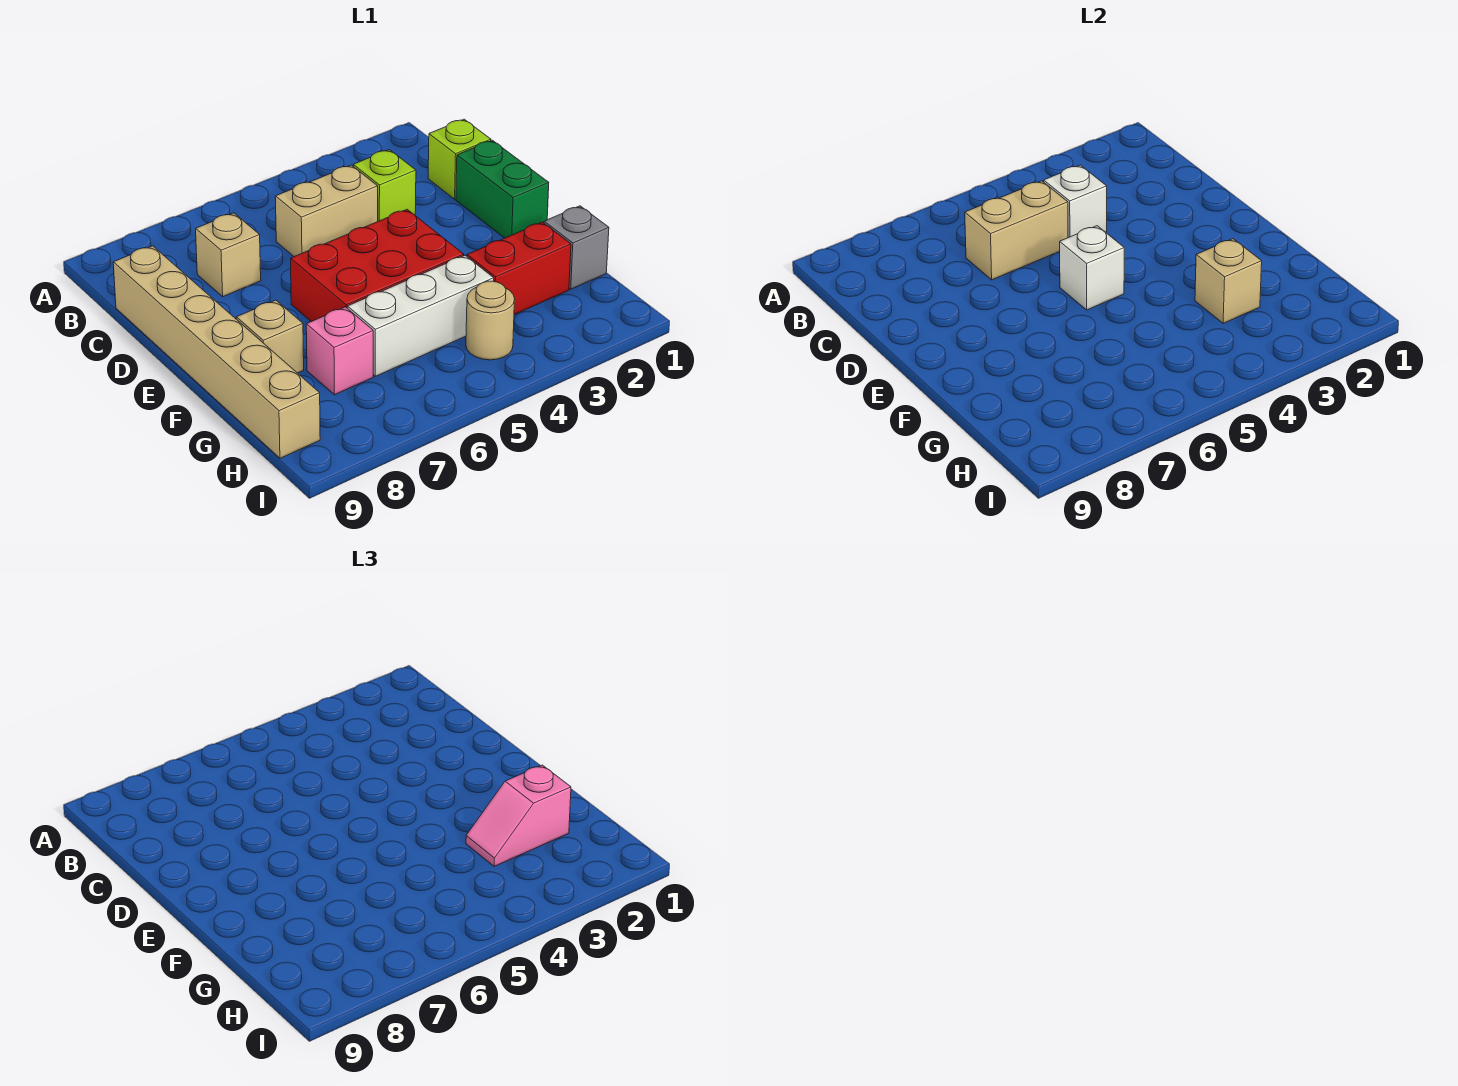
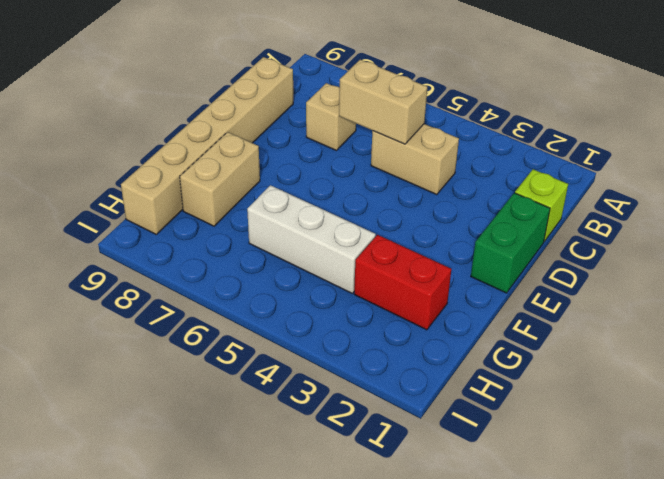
tan brick F8:G8 level 1 -> tan brick F8 level 1
none -> lime brick C3 level 1
none -> red brick E4:F6 level 1
none -> grey brick G1 level 1

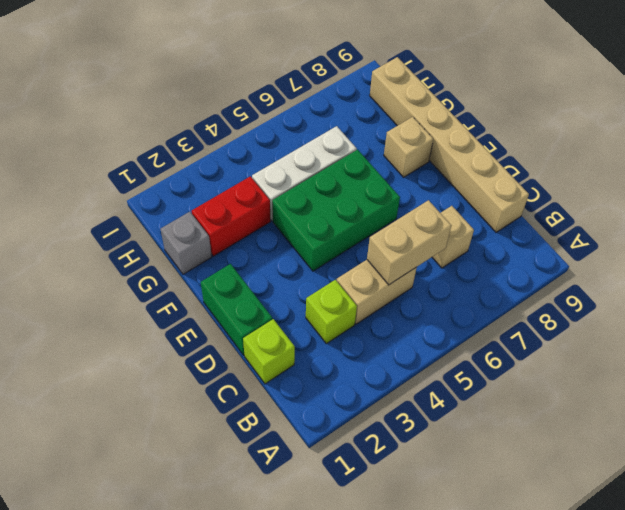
green brick E4:F6 level 1 -> red brick E4:F6 level 1
none -> pink brick G7 level 1
none -> tan round brick H4 level 1
none -> white brick C4 level 2

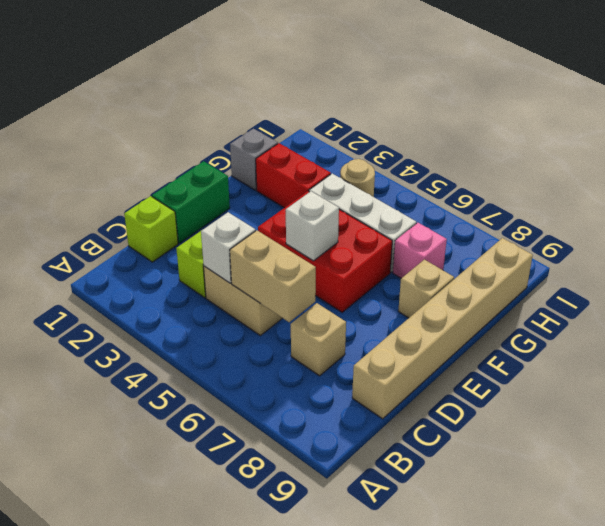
none -> tan brick G3 level 2
none -> pink slope G2:G3 level 3 top 2

